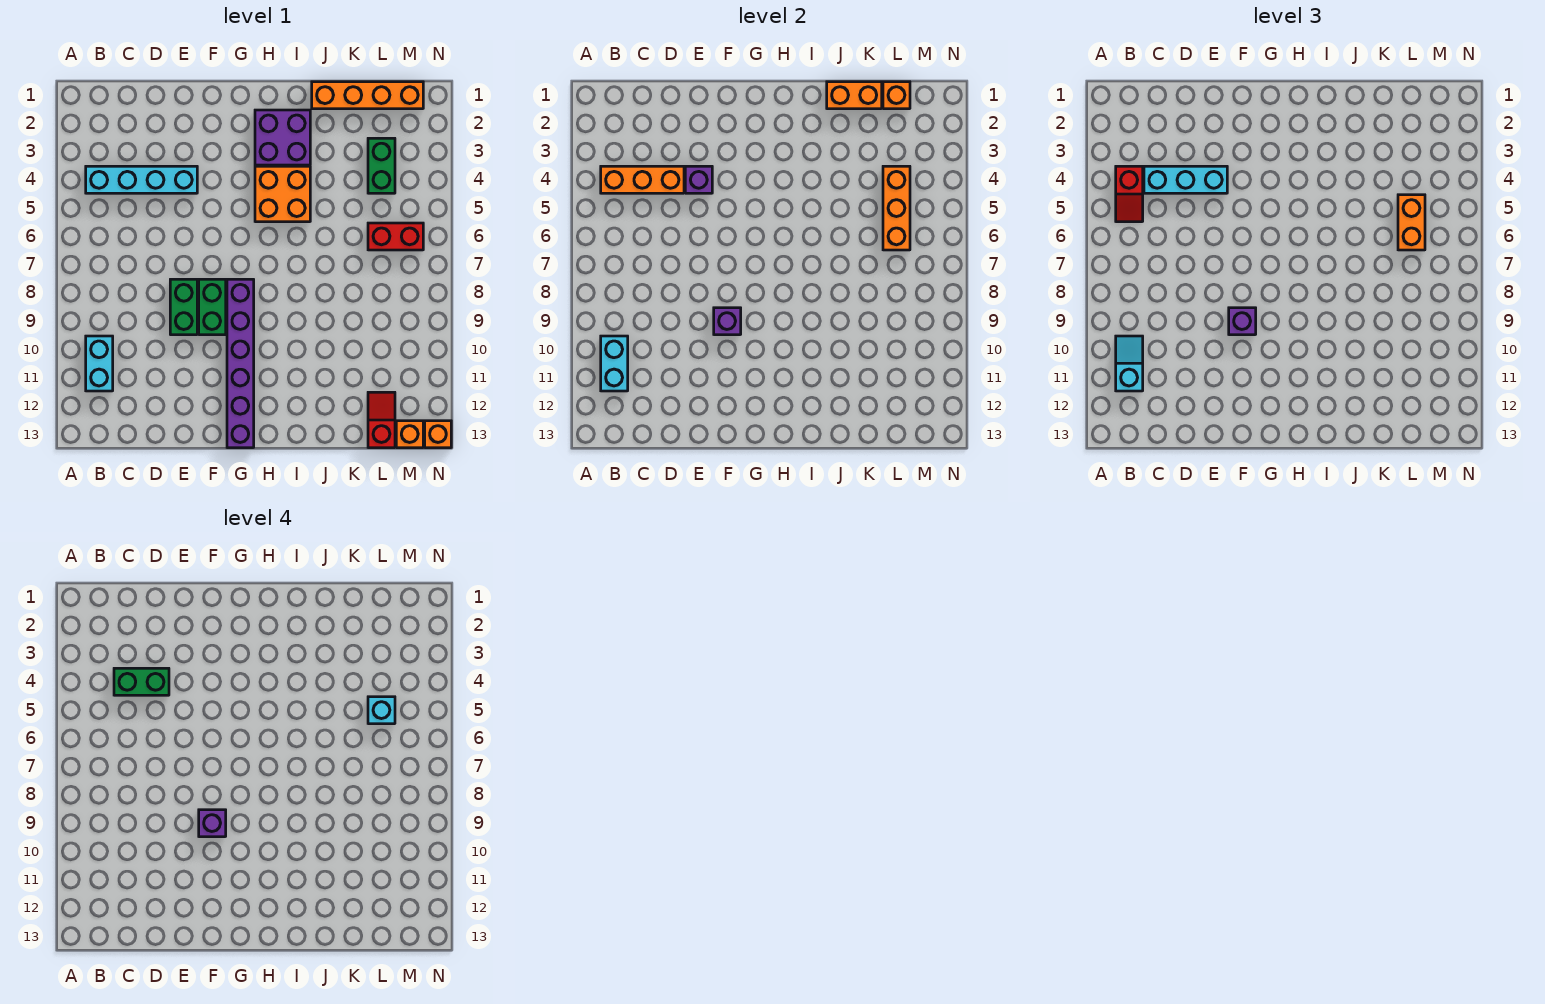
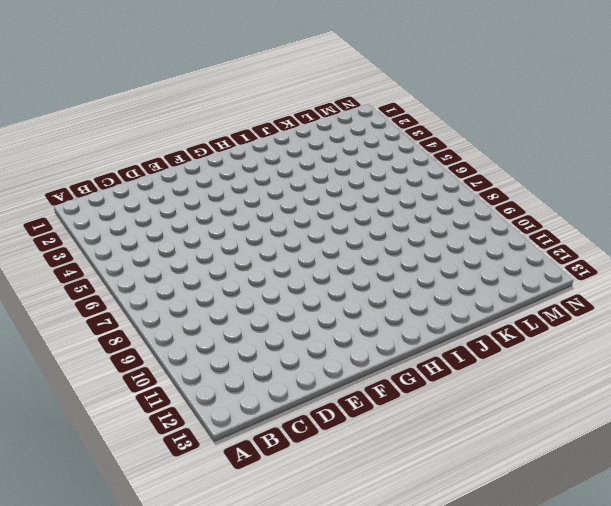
none -> cyan brick B4:E4 level 1
none -> cyan brick B10:B11 level 1
none -> green brick E8:E9 level 1

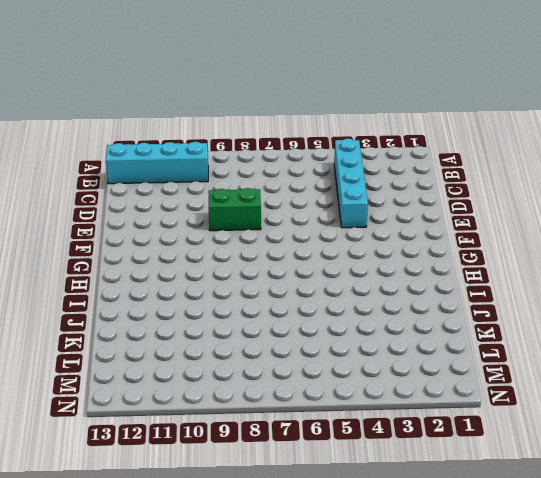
cyan brick B10:B13 level 1 -> cyan brick B10:B11 level 1
none -> green brick F8:F9 level 1
none -> purple brick G8:G13 level 1
none -> purple brick H2:I3 level 1

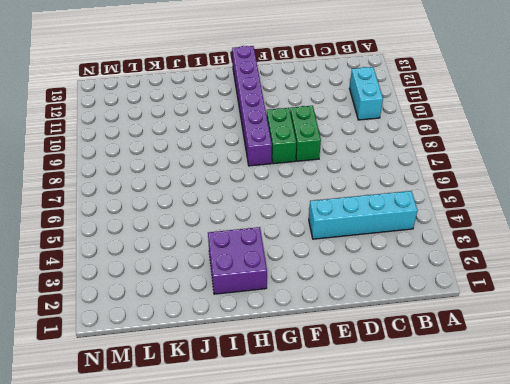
none -> orange brick H4:I5 level 1
none -> orange brick J1:M1 level 1
none -> green brick L3:L4 level 1

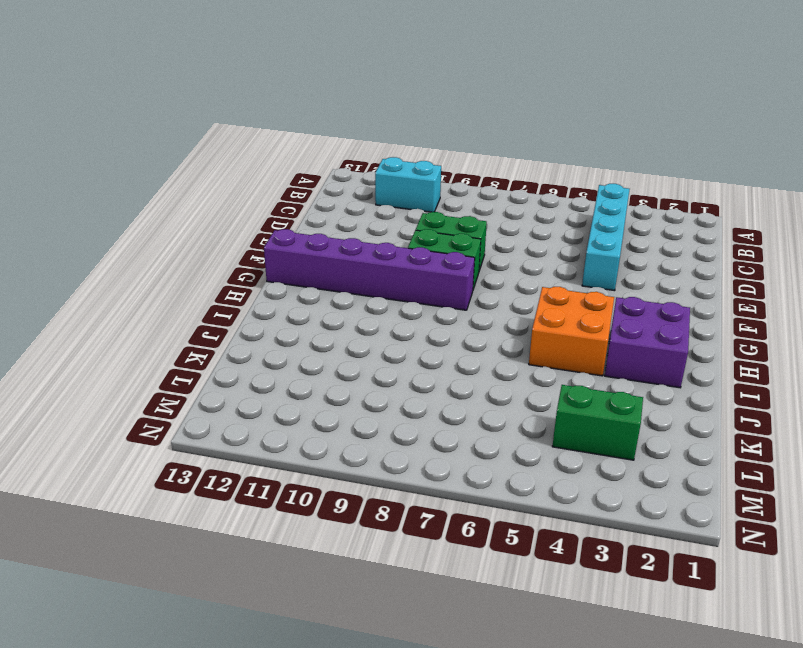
none -> orange brick J1:M1 level 1
none -> red brick L6:M6 level 1
none -> red slope L12:L13 level 1 top 13

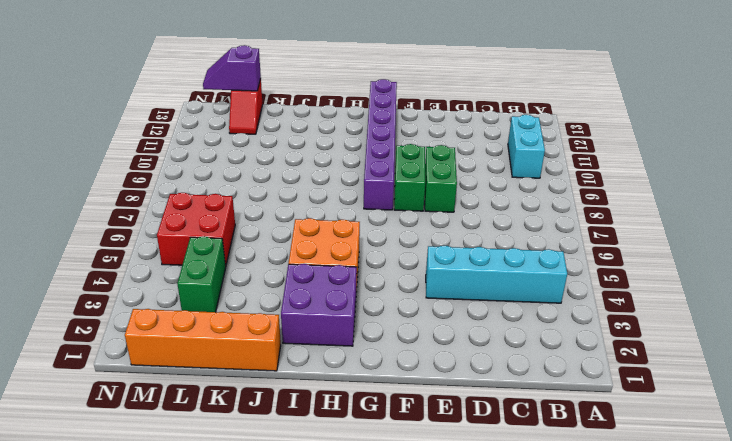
red brick L5:M6 level 1 -> red brick L6:M6 level 1
purple slope L13:M13 level 2 top L -> none
none -> orange brick M13 level 1
none -> orange brick N13 level 1
none -> orange brick B4:D4 level 2

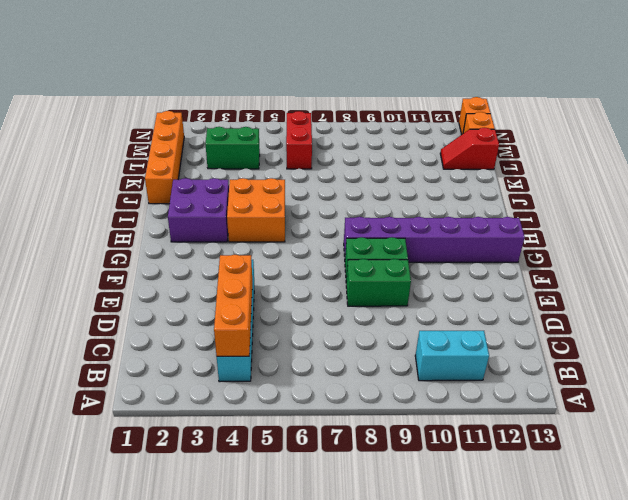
none -> cyan brick B10:B11 level 2
none -> purple brick E4 level 2
none -> purple brick F9 level 2

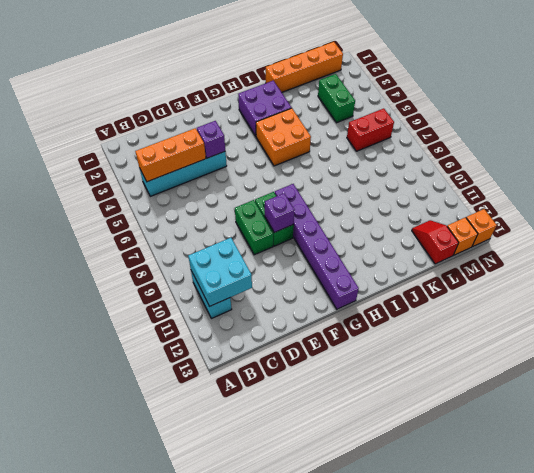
cyan brick B10:C11 level 2 -> cyan brick B10:B11 level 2
none -> orange brick J1:K1 level 2
none -> orange brick L1 level 2
none -> orange brick L4:L6 level 2

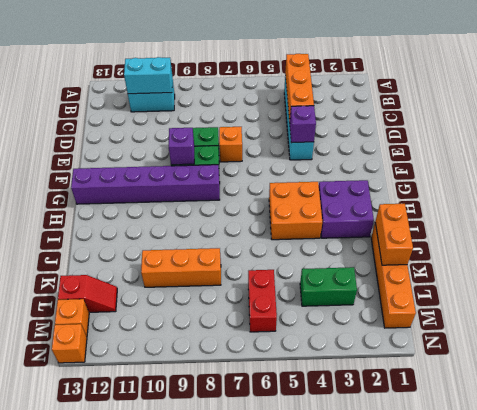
orange brick E7 level 1 -> orange brick L1 level 2
orange brick K8:K10 level 1 -> orange brick L4:L6 level 2
none -> red slope B4:B5 level 3 top 4
none -> cyan slope B10:B11 level 3 top 11
none -> cyan brick C4:E4 level 3

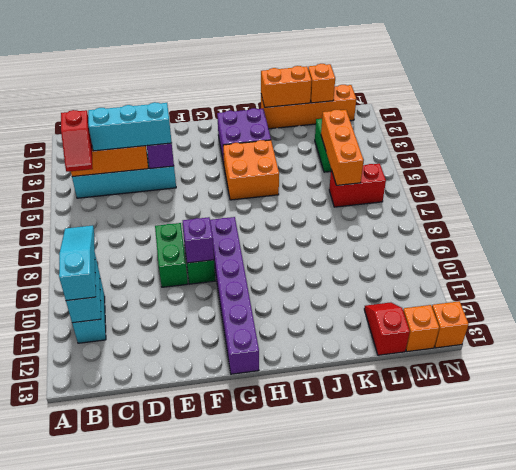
cyan slope B9:B11 level 3 top 11 -> cyan slope B10:B11 level 3 top 11
none -> purple brick F9 level 3
none -> orange brick L5:L6 level 3
none -> green brick C4:D4 level 4

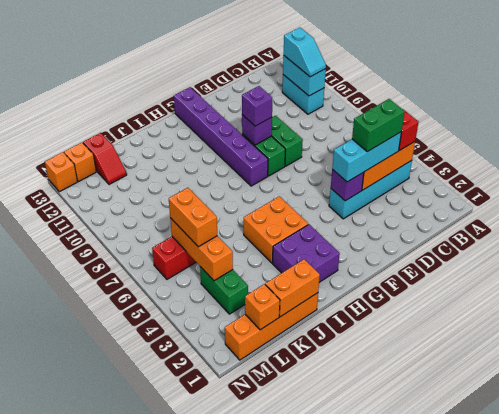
none -> purple brick F9 level 4
none -> cyan brick L5 level 4

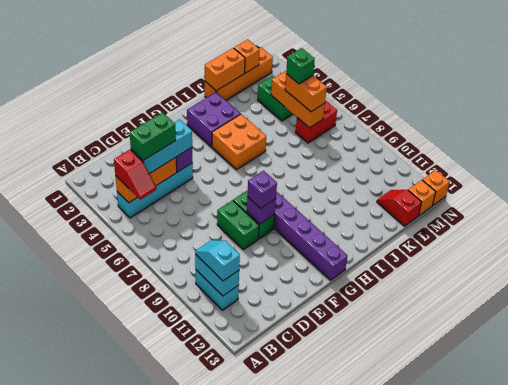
green brick L5 level 4 -> cyan brick L5 level 4
none -> purple brick F9 level 4

